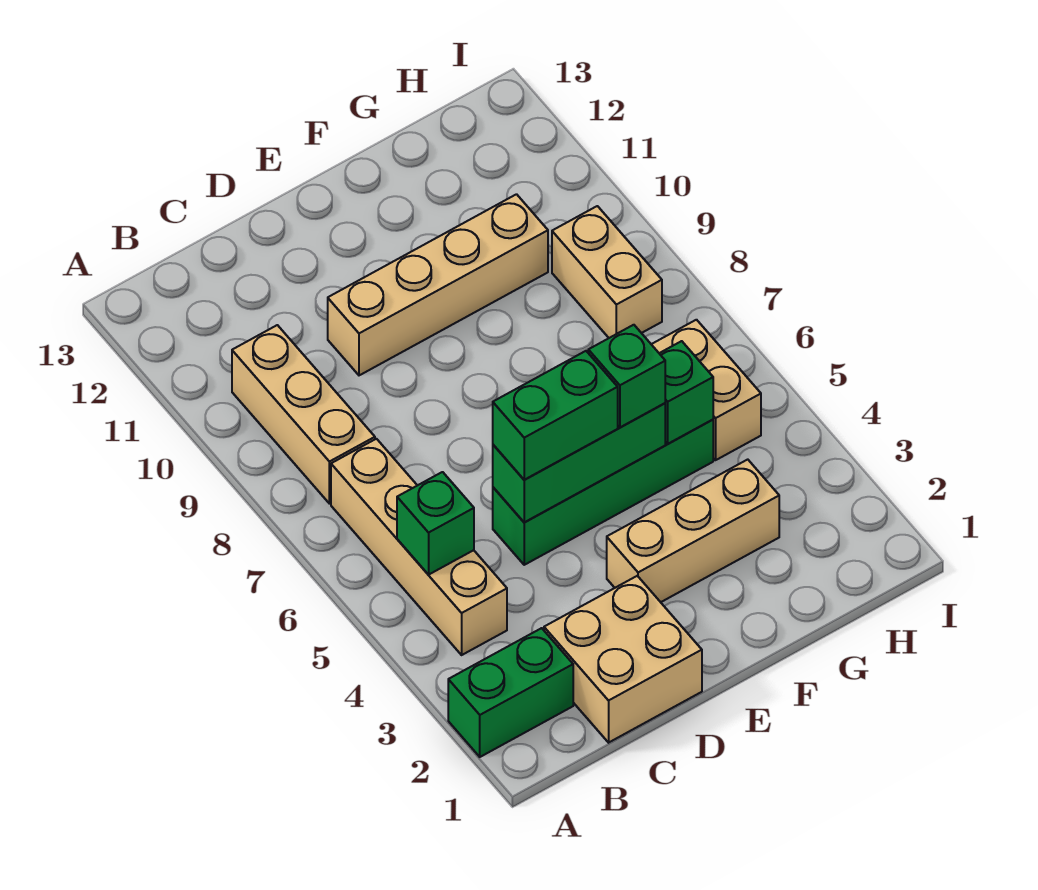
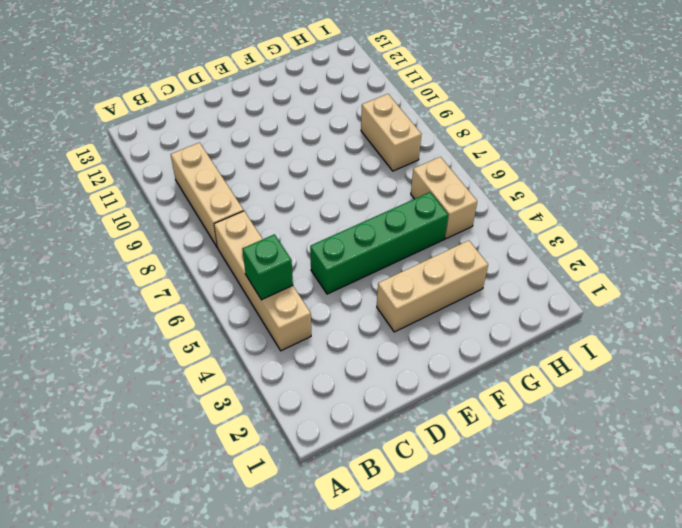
none -> green brick A2:B2 level 1
none -> tan brick C1:D2 level 1
none -> tan brick D10:G10 level 1

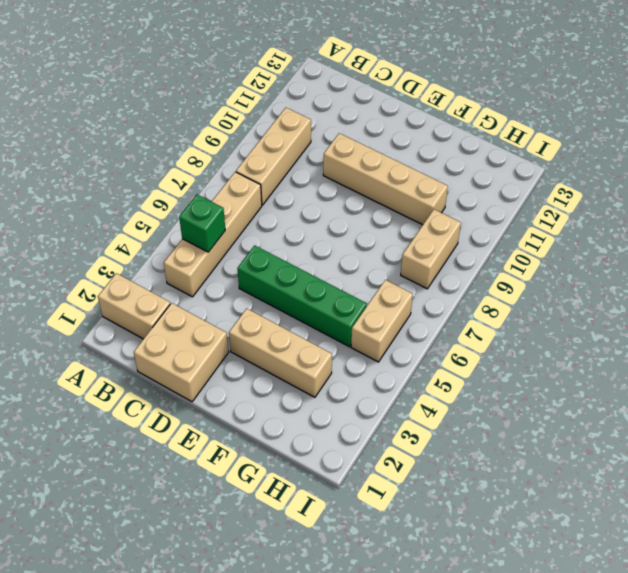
tan brick A2:B2 level 1 -> green brick A2:B2 level 1
none -> green brick D5:F5 level 2
none -> green brick G5 level 2
none -> green brick D5:E5 level 3

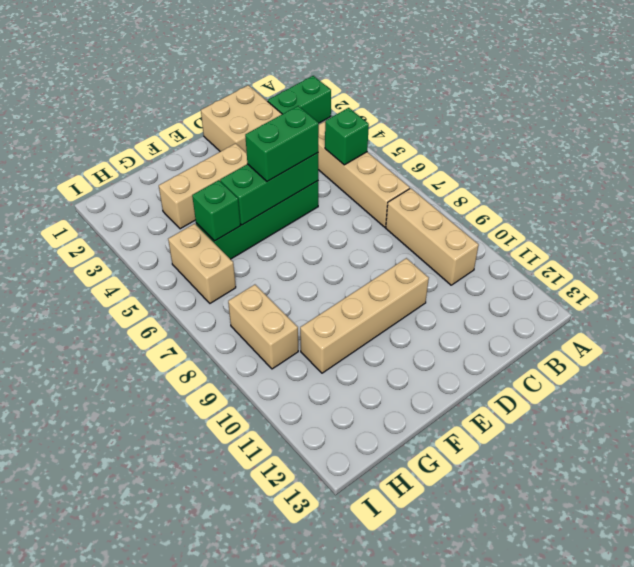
none -> green brick F5 level 3

